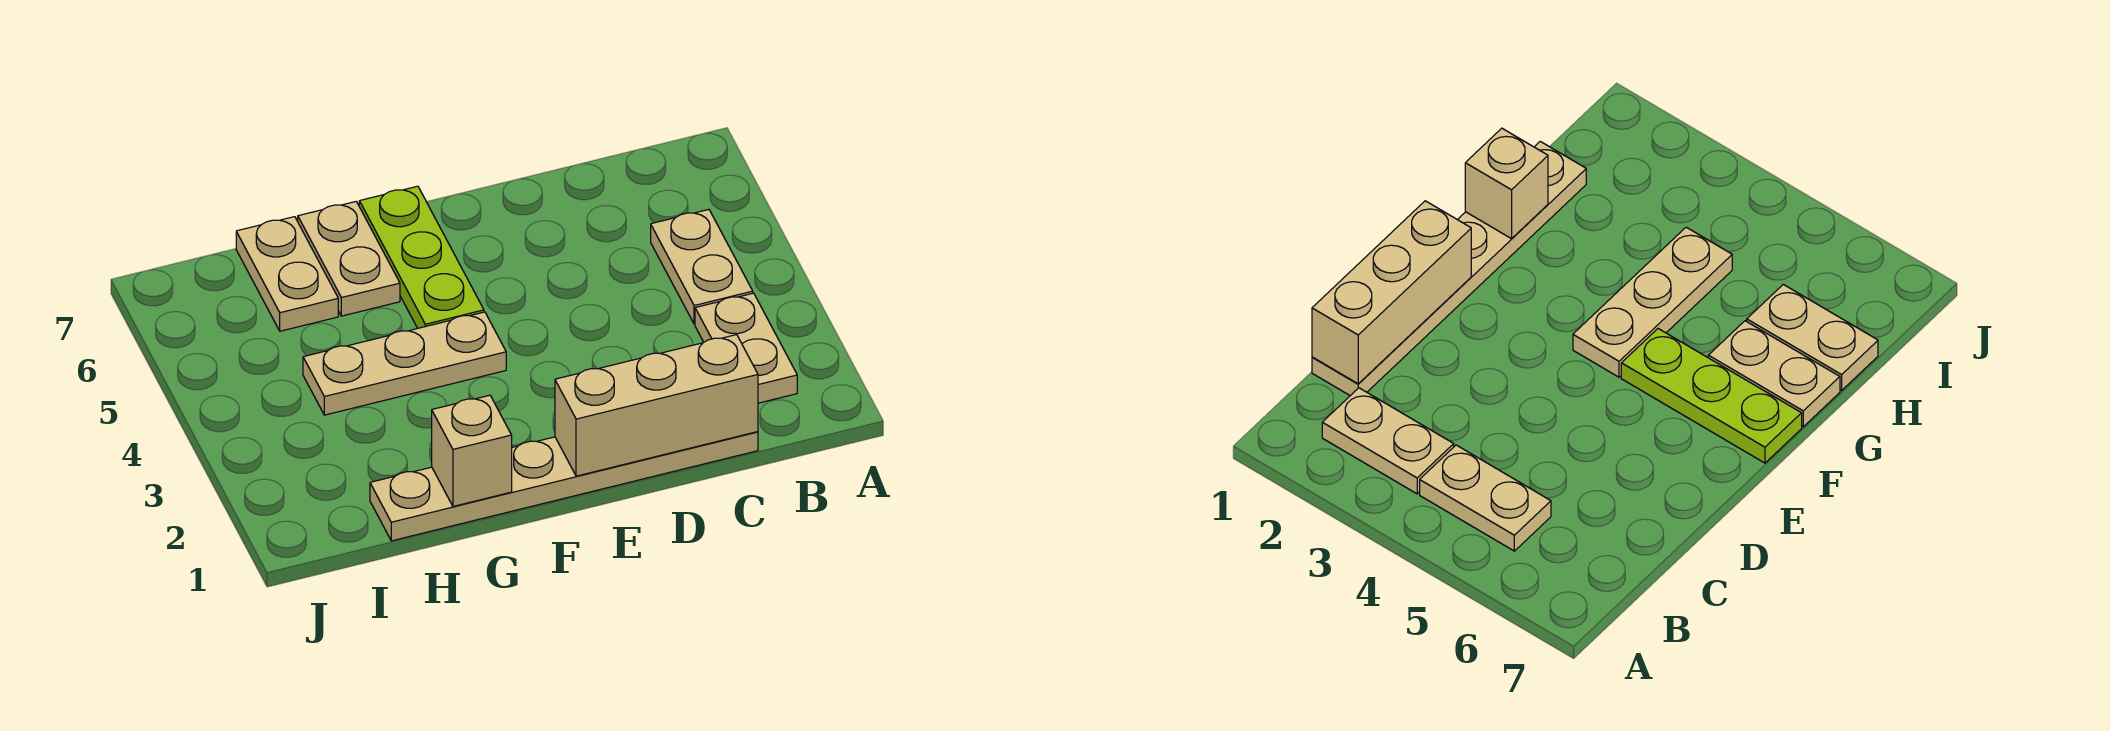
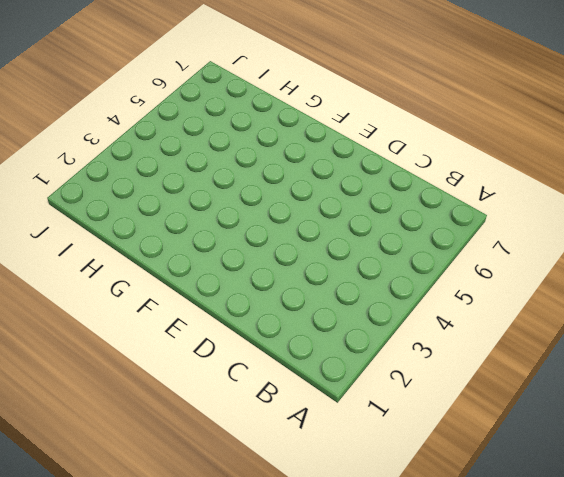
none -> tan plate B2:B3 level 1
none -> tan plate B4:B5 level 1

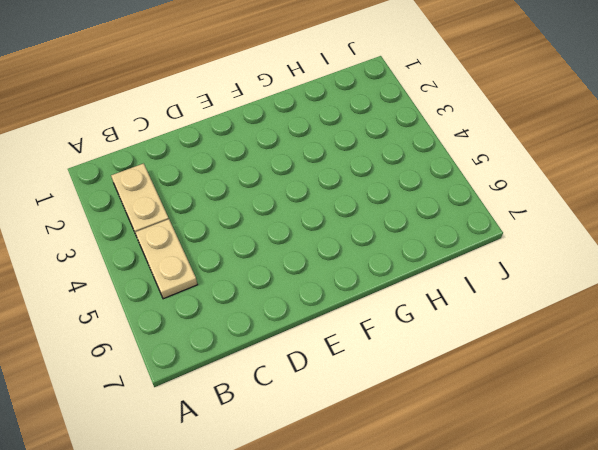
none -> tan plate C1:H1 level 1
none -> tan plate F4:H4 level 1

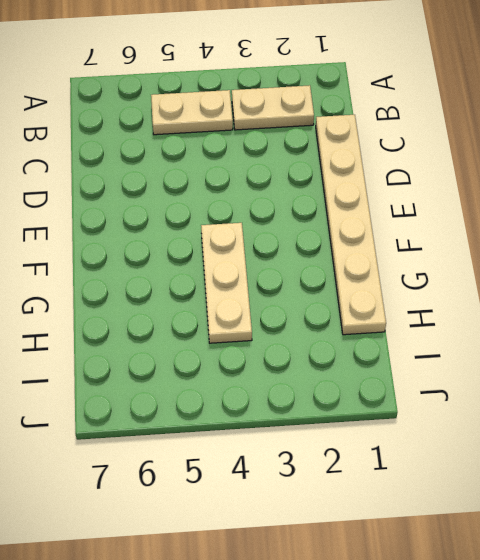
none -> lime plate F5:F7 level 1
none -> tan plate G6:G7 level 1

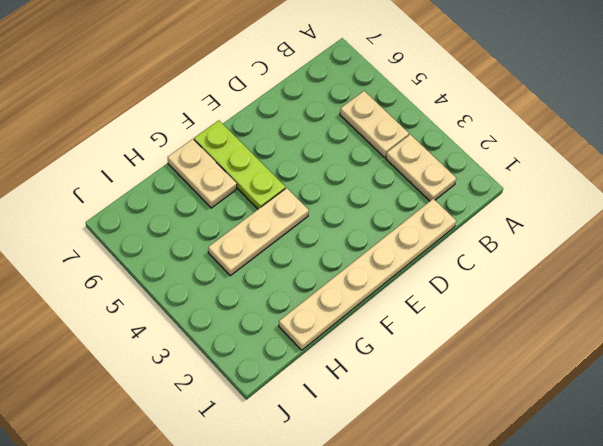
none -> tan plate H6:H7 level 1
none -> tan brick C1:E1 level 2

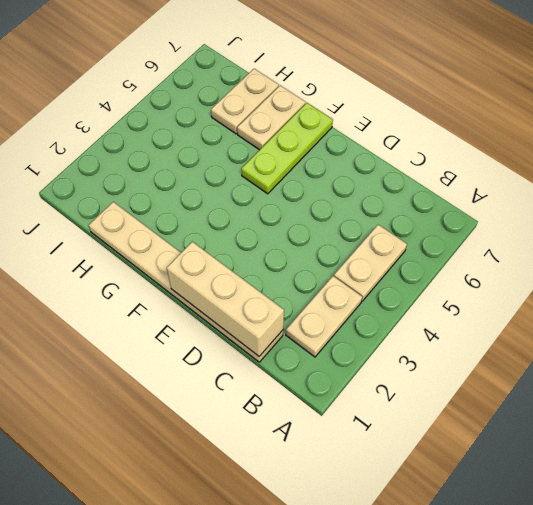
none -> tan plate F4:H4 level 1
none -> tan brick G1 level 2

